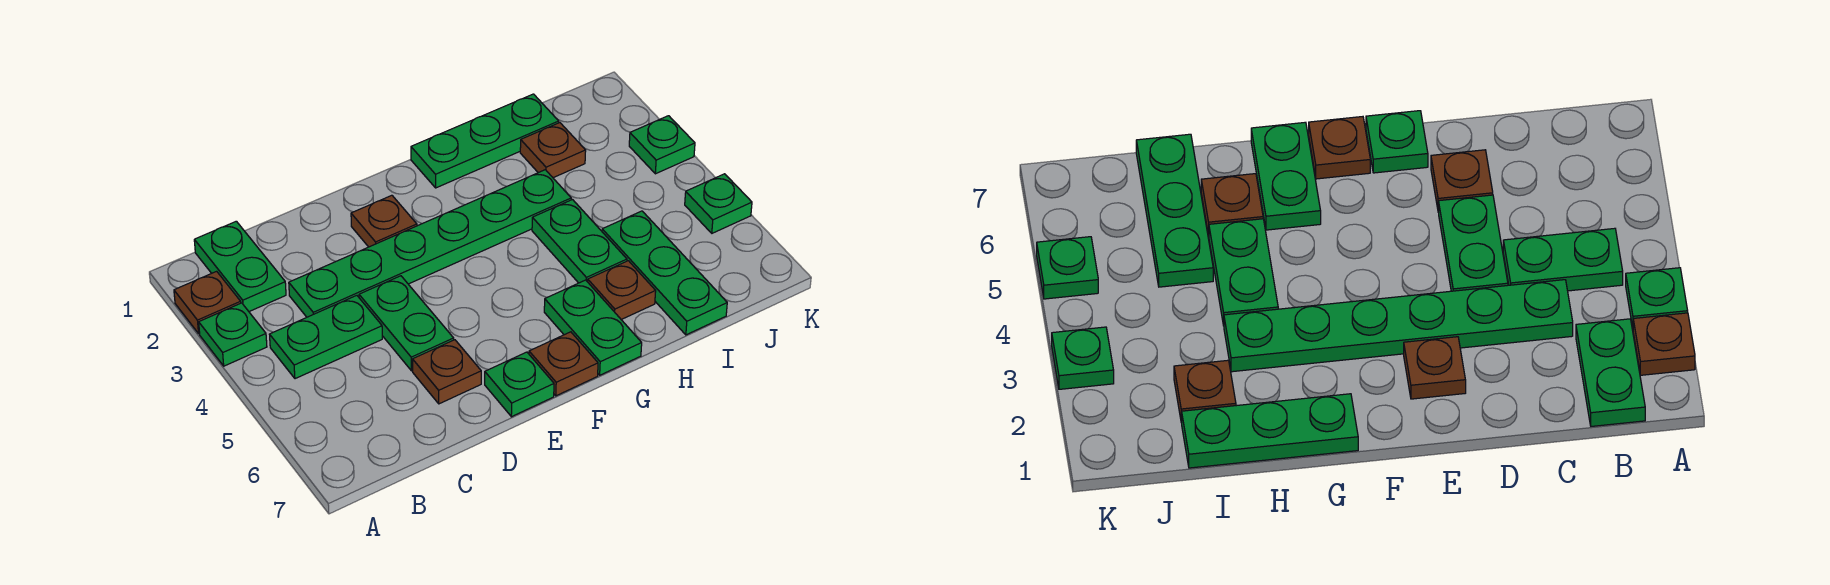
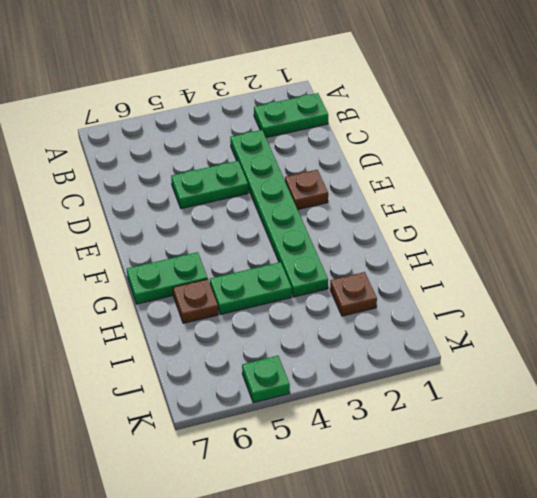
none -> brown plate A2 level 1
none -> green plate A3 level 1
none -> green plate B4:C4 level 1

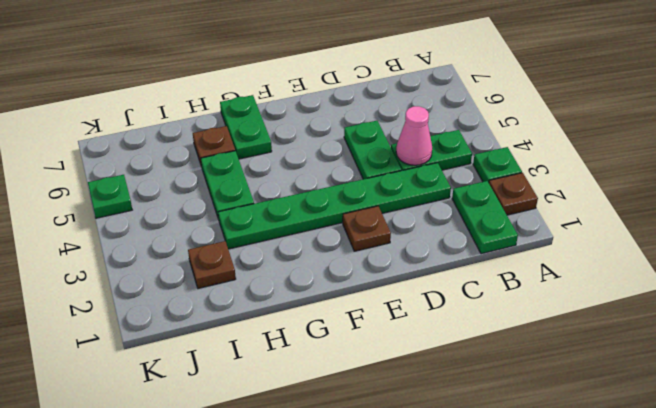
pink cone C4 level 2 -> none
none -> brown plate D6 level 1
none -> green plate E7 level 1
none -> brown plate F7 level 1

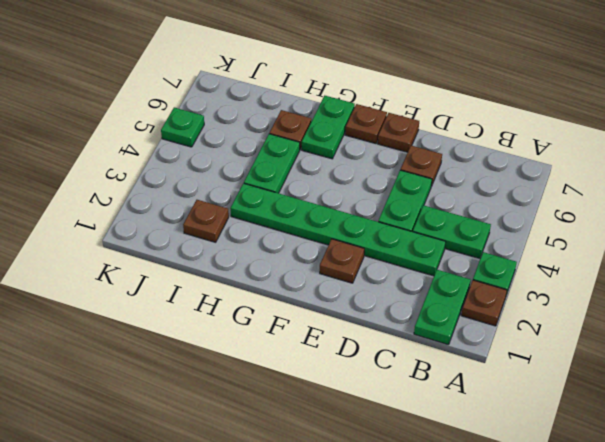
brown plate E7 level 1 -> green plate E7 level 1
none -> green plate G1:I1 level 1
none -> green plate I5:I7 level 1
none -> green plate K3 level 1

